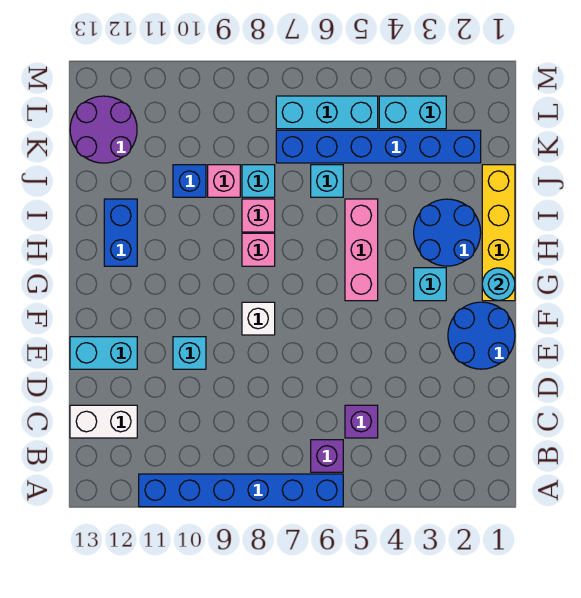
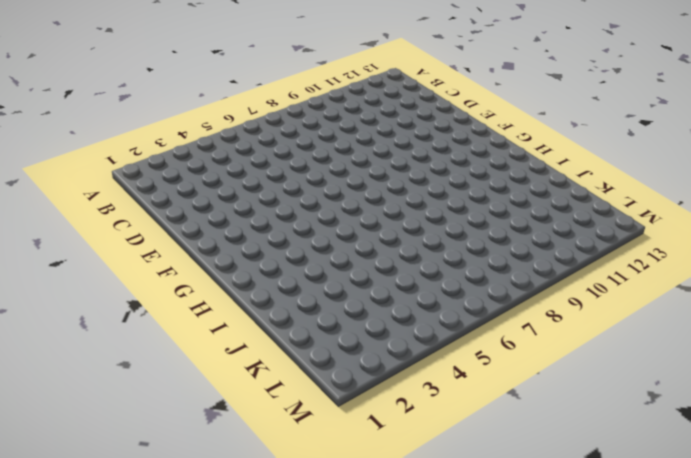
none -> blue brick A6:A11 level 1
none -> purple brick B6 level 1
none -> purple brick C5 level 1

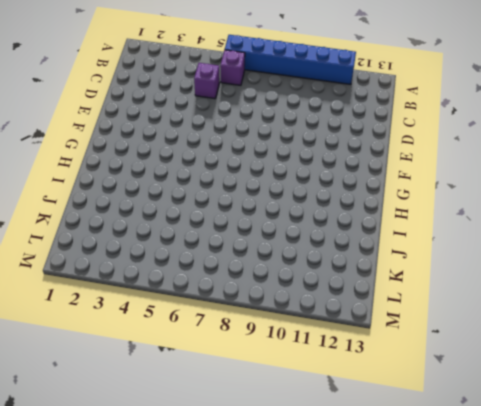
none -> white brick C12:C13 level 1
none -> blue round brick E1:F2 level 1
none -> cyan brick E10 level 1

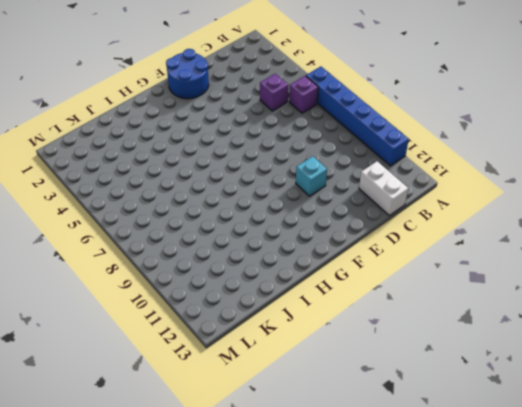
none -> cyan brick E12:E13 level 1
none -> white brick F8 level 1
none -> yellow brick G1:J1 level 1

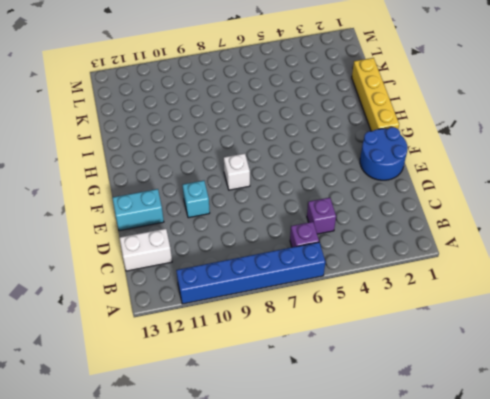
none -> cyan brick G3 level 1
none -> pink brick G5:I5 level 1
none -> blue round brick H2:I3 level 1

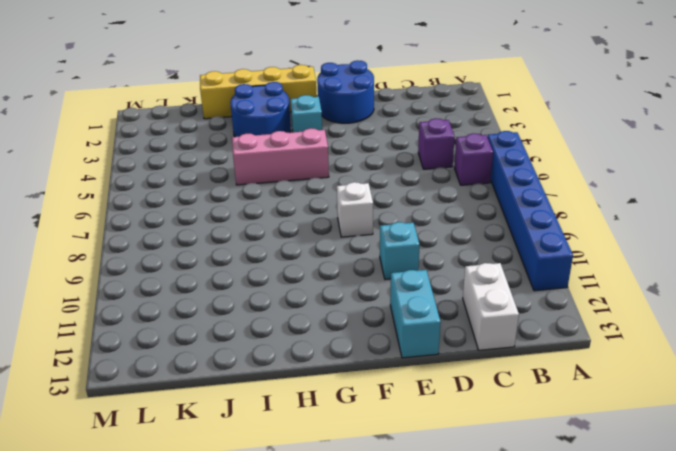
none -> pink brick H8 level 1
none -> blue brick H12:I12 level 1
none -> pink brick I8 level 1

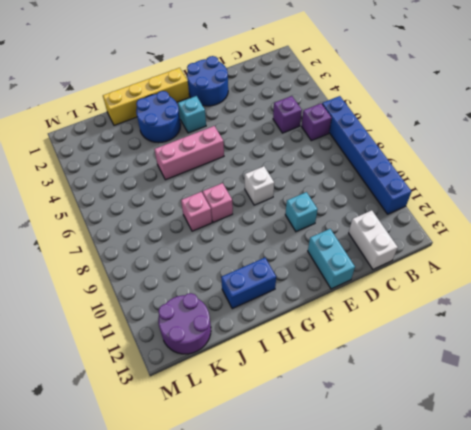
none -> cyan brick J6 level 1
none -> cyan brick J8 level 1
none -> pink brick J9 level 1

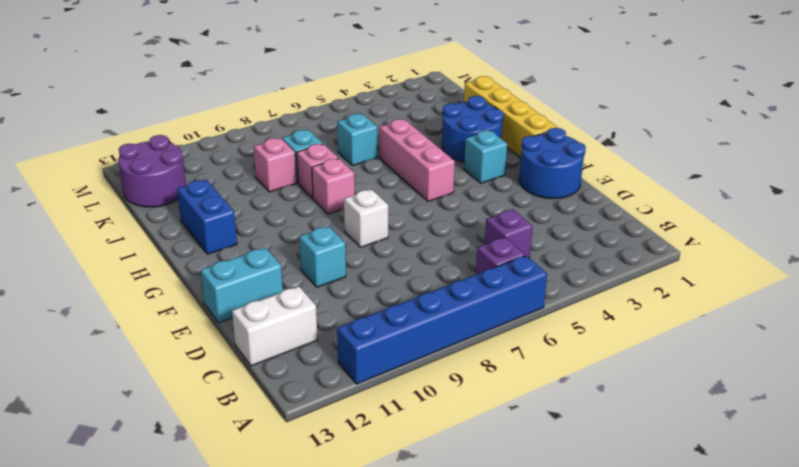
none -> blue brick J10 level 1
none -> blue brick K2:K7 level 1
none -> cyan brick L3:L4 level 1

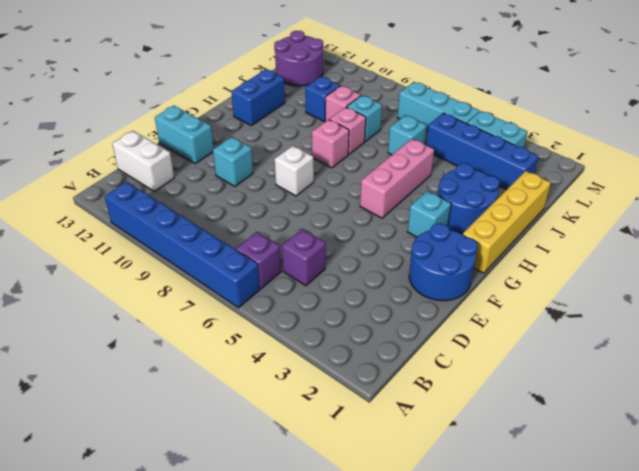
blue brick K2:K5 level 1 -> blue brick K2:K7 level 1
none -> cyan round brick G1 level 2

